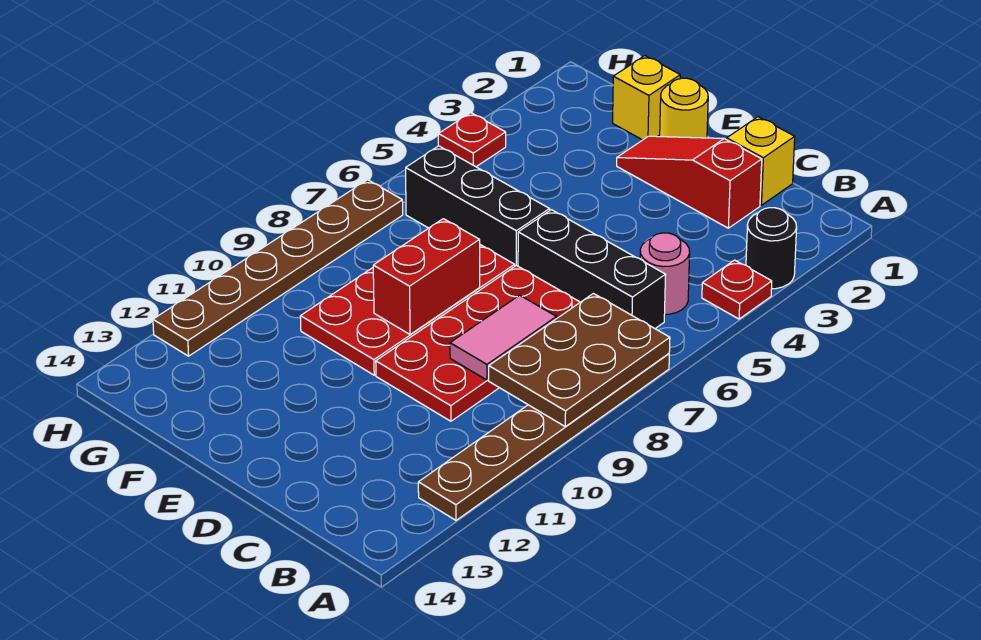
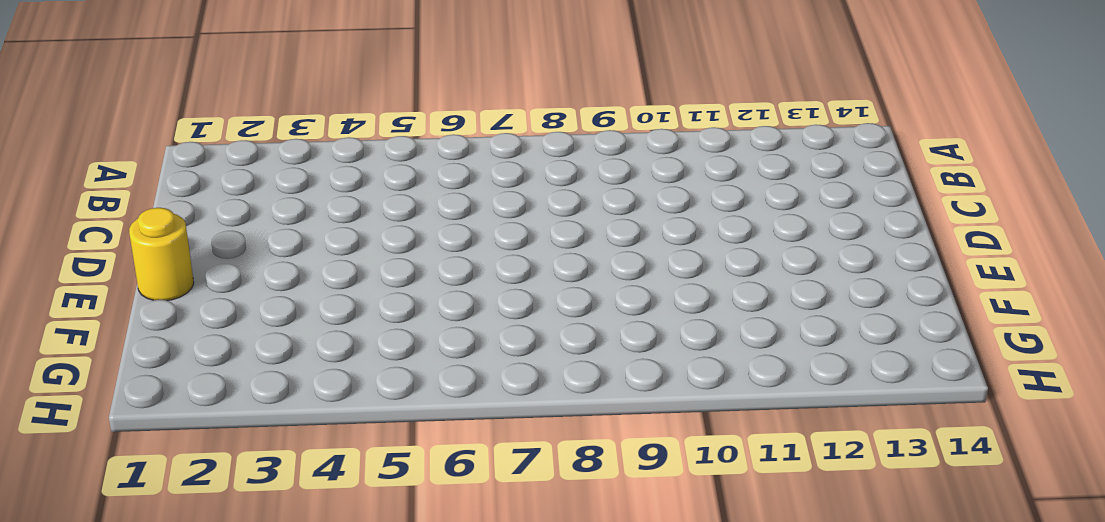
none -> black round brick A3 level 1
none -> red plate A4 level 1
none -> brown plate A7:A12 level 1

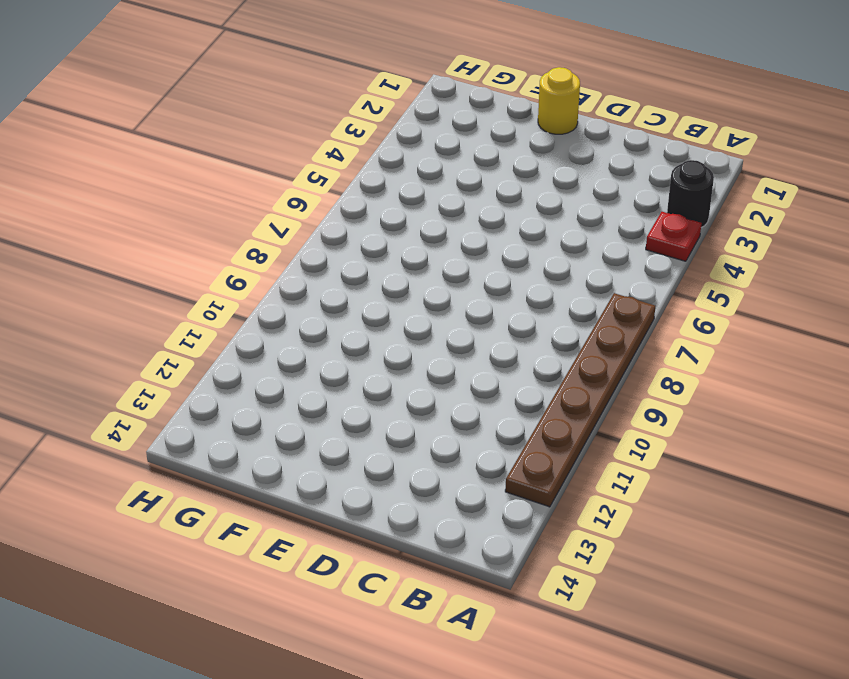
none -> pink round brick B5 level 1
none -> black brick B6:D6 level 1
none -> yellow brick C1 level 1

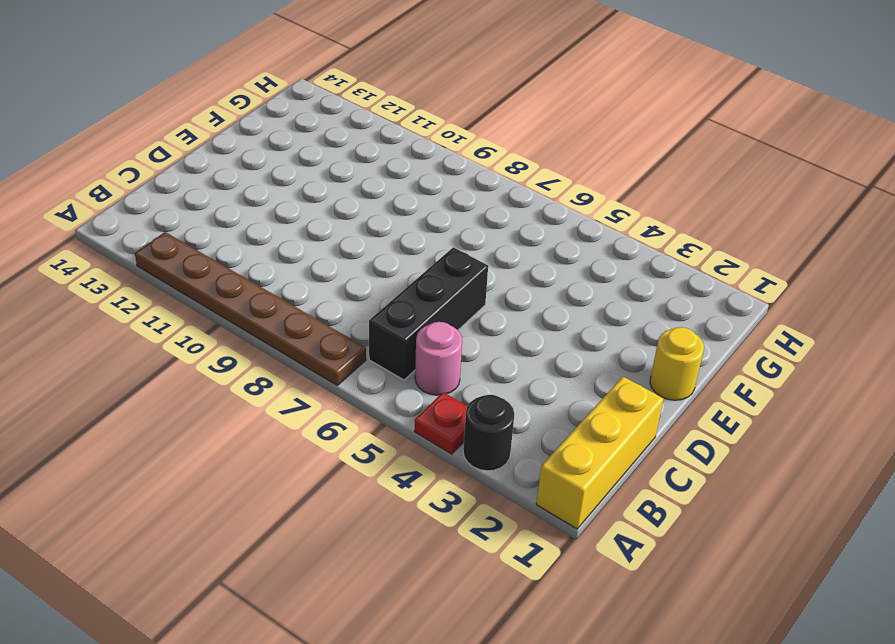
yellow brick A1:C1 level 1 -> yellow brick C1 level 1
none -> red slope C2:E2 level 1 top C
none -> red plate C7:D10 level 1
none -> black brick E6:G6 level 1

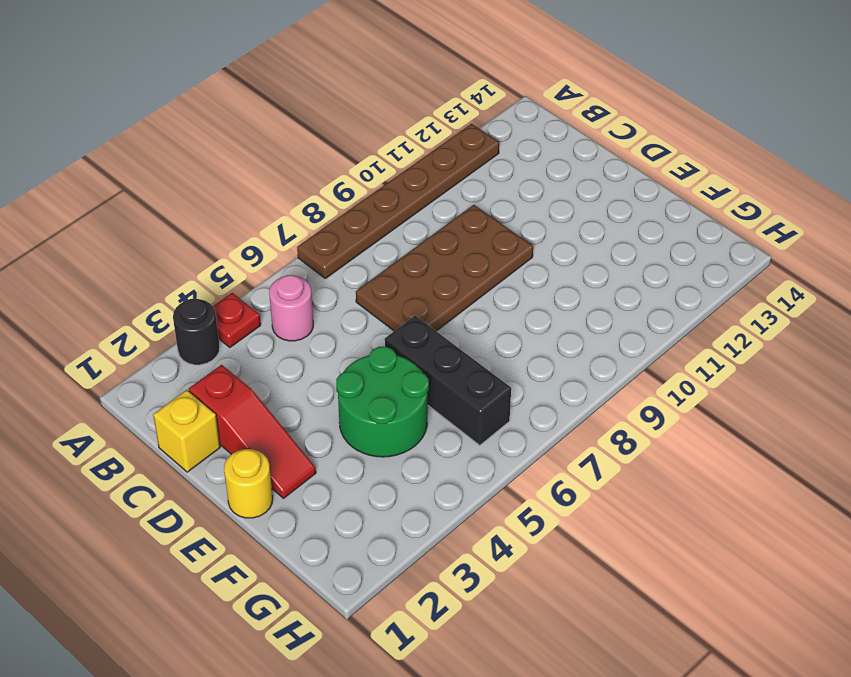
brown plate C7:D10 level 1 -> red plate C7:D10 level 1
green round brick E4:F5 level 1 -> none
none -> black brick B6:D6 level 1
none -> red plate E7:F10 level 1
none -> yellow brick F1 level 1

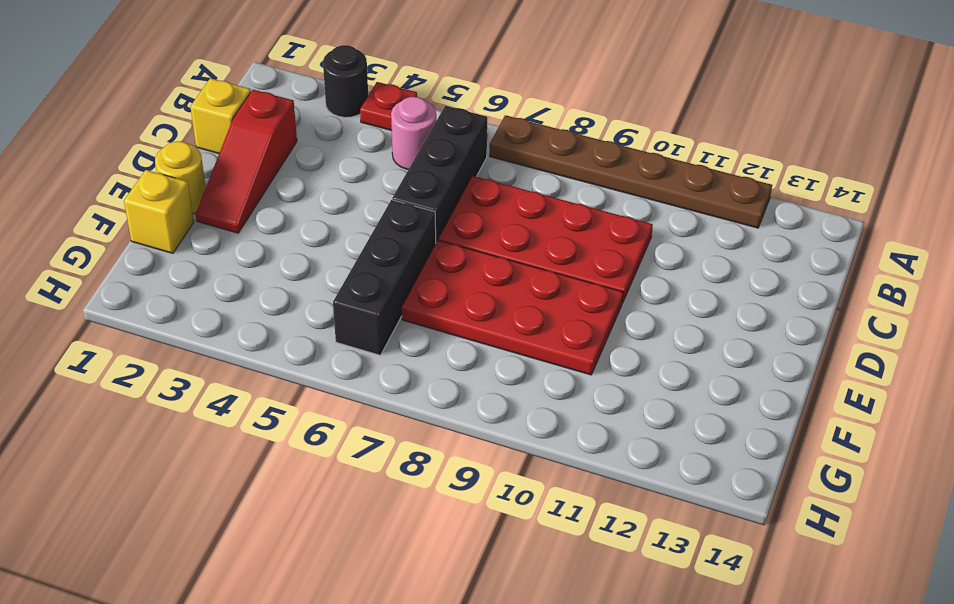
none -> red plate H4 level 1
none -> brown plate H7:H12 level 1
none -> brown plate A7:B9 level 2

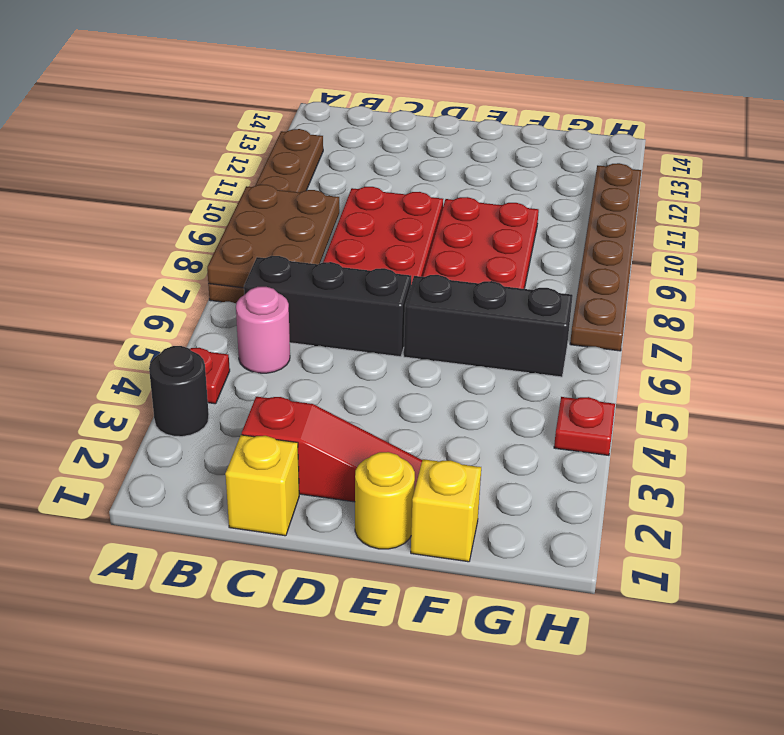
none -> pink tile C8:C9 level 2
none -> red brick E8:E9 level 2

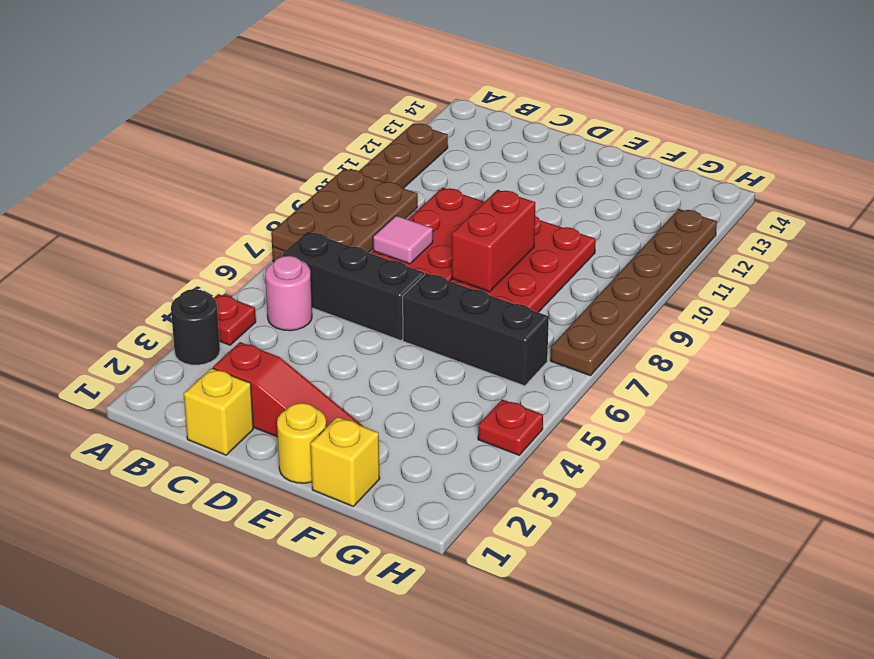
pink tile C8 level 2 -> pink tile C8:C9 level 2

